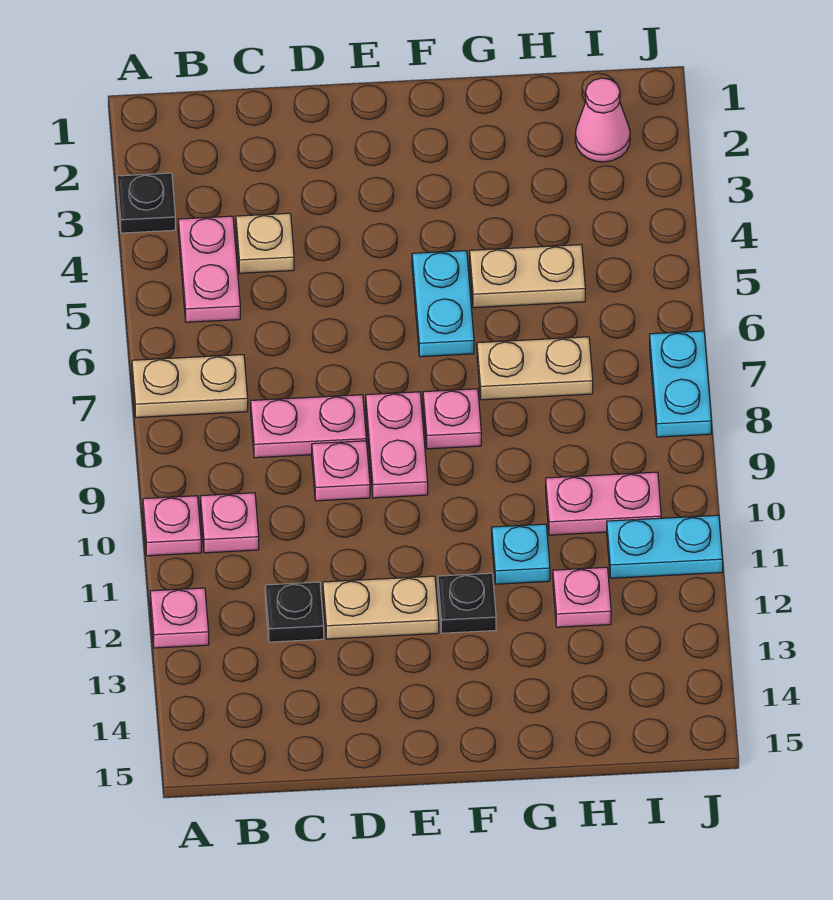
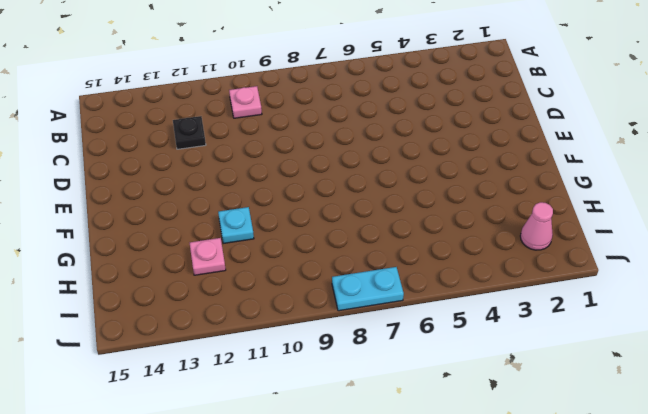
none -> black plate A3 level 1
none -> tan plate A7:B7 level 1
none -> pink plate A10 level 1

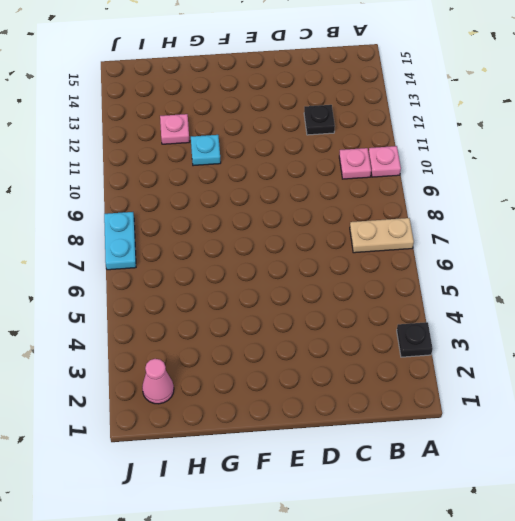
none -> pink plate A12 level 1
none -> pink plate B4:B5 level 1
none -> tan plate C4 level 1

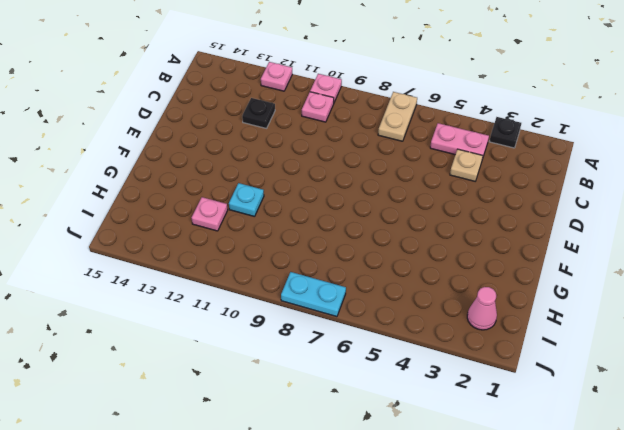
none -> pink plate C8:D8 level 1
none -> pink plate D9 level 1
none -> tan plate D12:E12 level 1

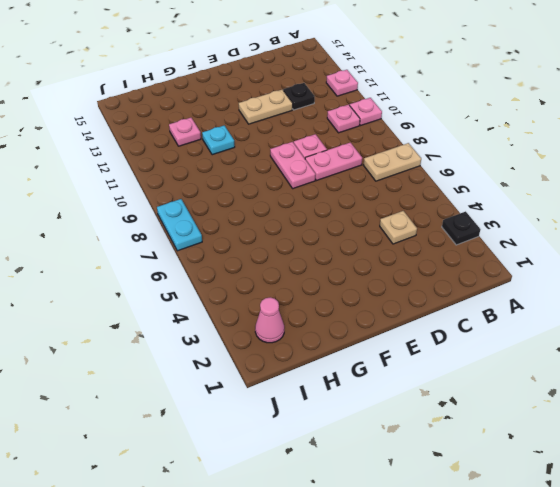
none -> pink plate B4:B5 level 1
none -> cyan plate F5:F6 level 1
none -> pink plate F8 level 1

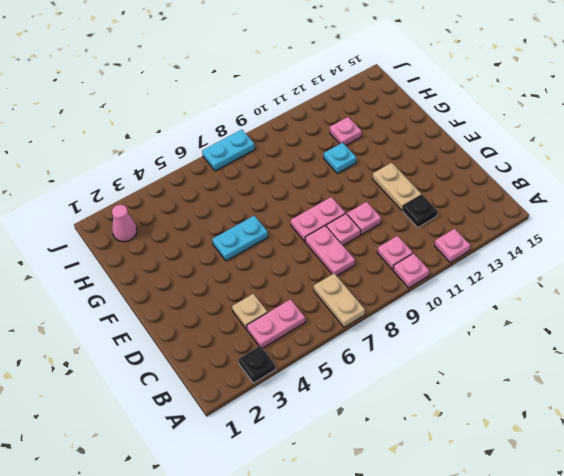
pink plate D10 level 1 -> pink plate F8 level 1
none -> black plate F12 level 1
none -> tan plate G5:H5 level 1
none -> tan plate G7:H7 level 1

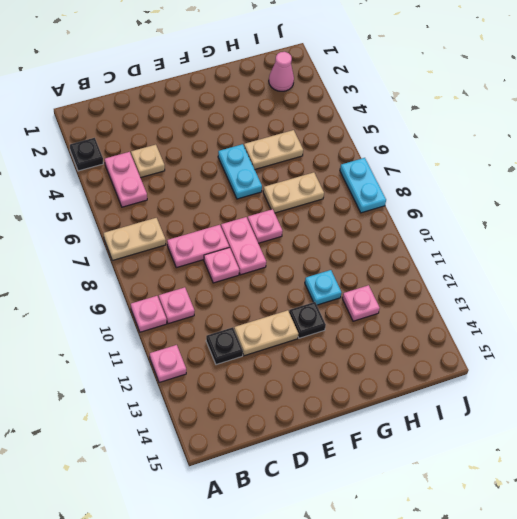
none -> pink plate H10:I10 level 1
none -> cyan plate I11:J11 level 1

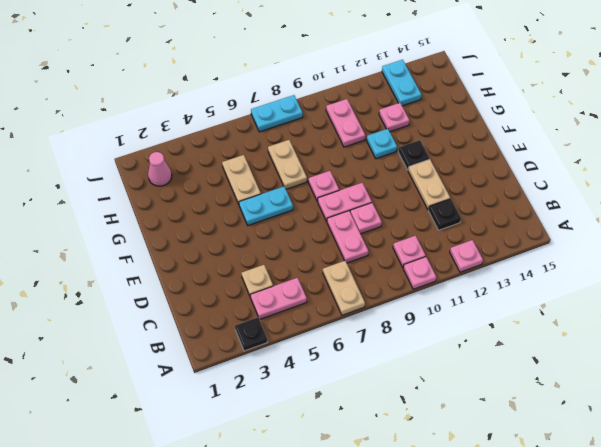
cyan plate I13:J13 level 1 -> cyan plate I11:J11 level 1

